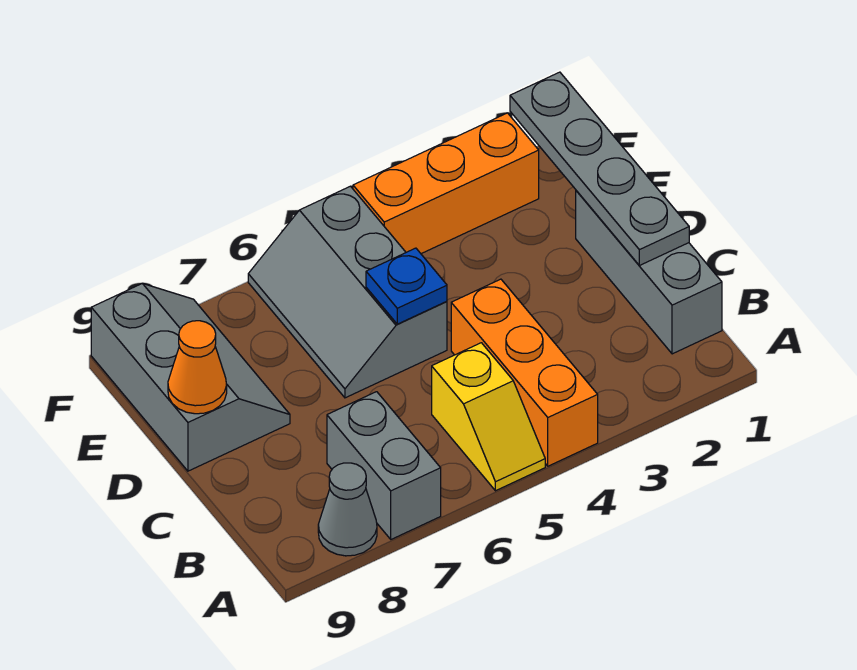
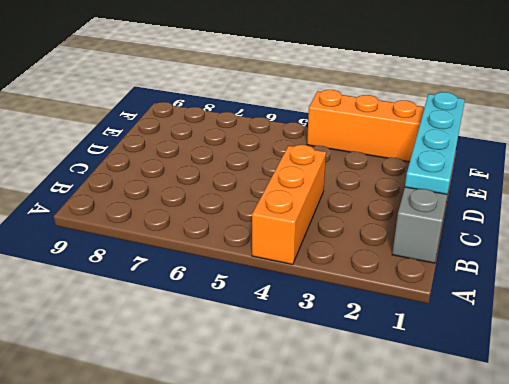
cyan plate C1:F1 level 2 -> grey plate C1:F1 level 2
none -> yellow slope A5:B5 level 1 top B
none -> grey brick A7:B7 level 1

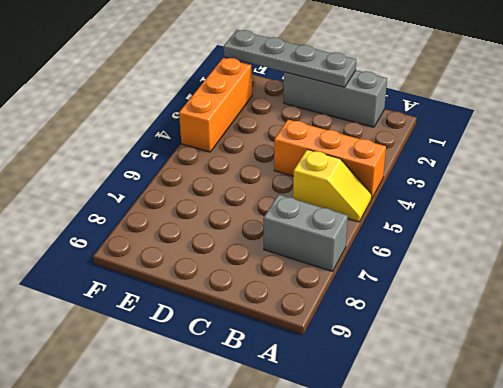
none -> grey cone A8 level 1
none -> grey slope D5:F6 level 1 top 5

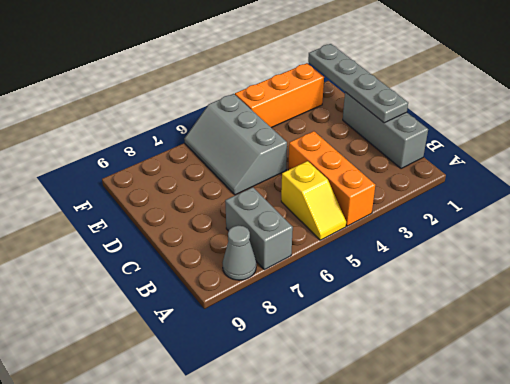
none -> grey slope D8:F9 level 1 top 9
none -> blue plate D5 level 2

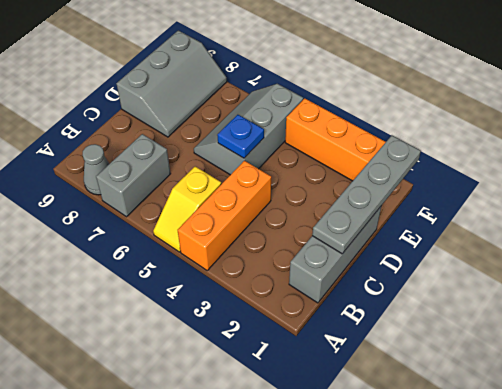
none -> orange cone D9 level 2

